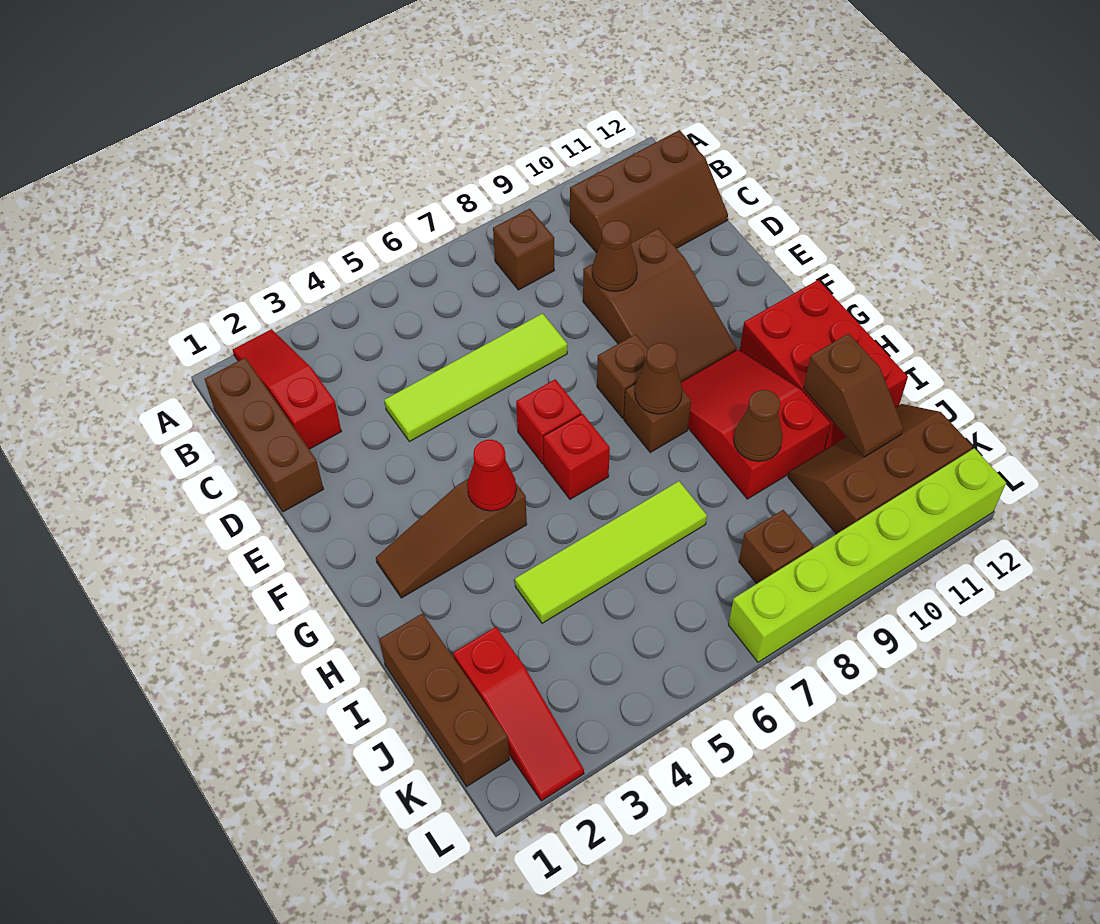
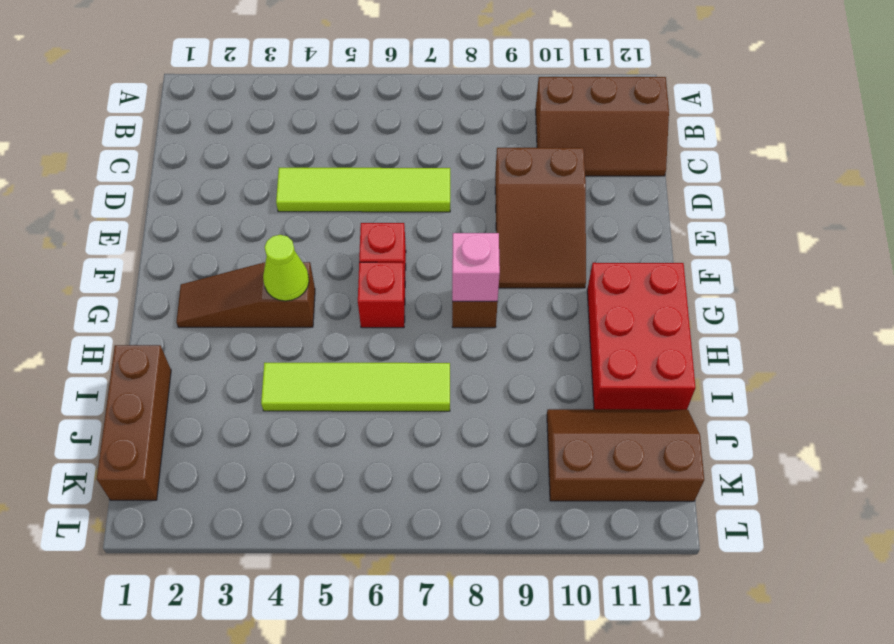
lime cone G4 level 2 -> red cone G4 level 2
pink brick G8 level 2 -> brown cone G8 level 2
none -> red slope A2:C2 level 1 top C
none -> brown brick B1:D1 level 1
none -> brown brick B8 level 1

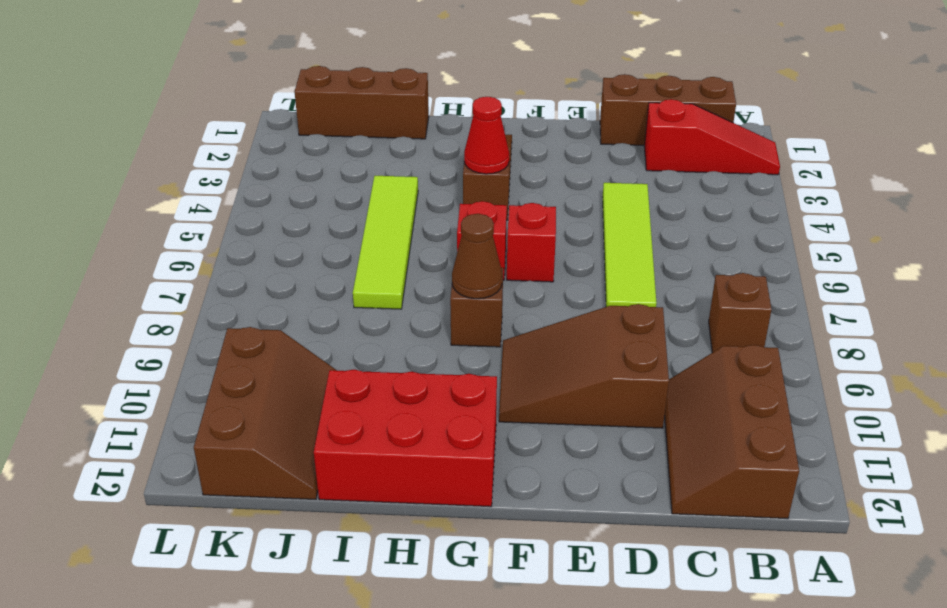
none -> brown brick F8 level 1
none -> red slope G9:I10 level 1 top I
none -> red slope J2:L2 level 1 top J

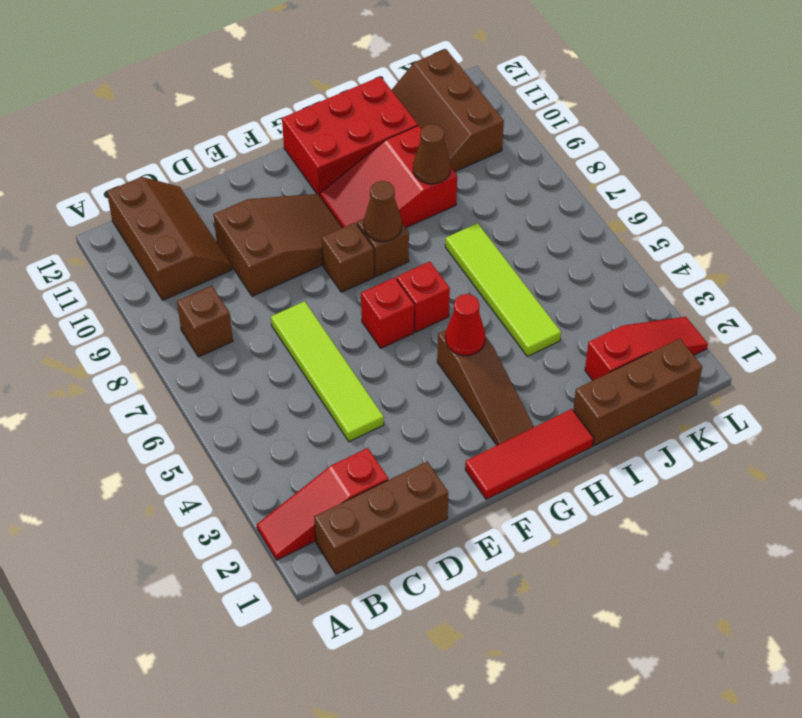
red tile F1:H1 level 1 -> none
none -> brown brick K8 level 1
none -> lime brick L7:L12 level 1
none -> brown cone D9 level 2

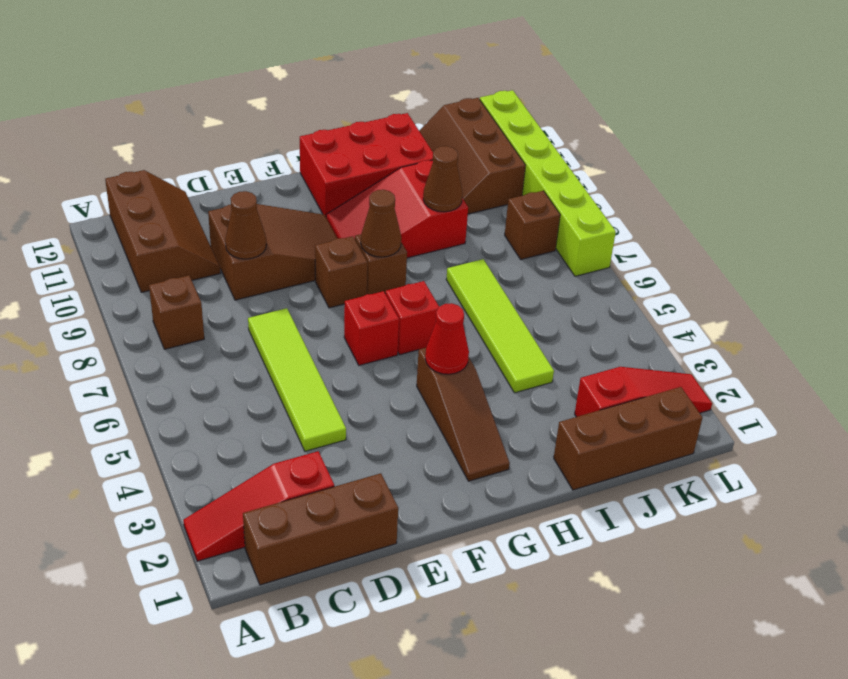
none -> brown slope I11:J11 level 2 top I

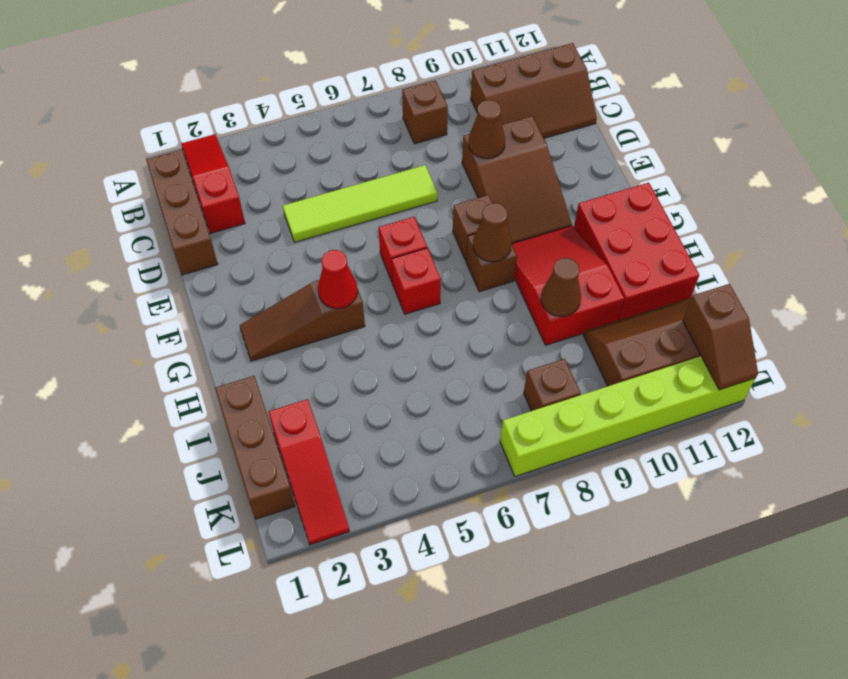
brown slope K12:L12 level 2 top K -> brown slope I11:J11 level 2 top I
none -> lime tile I4:I7 level 1

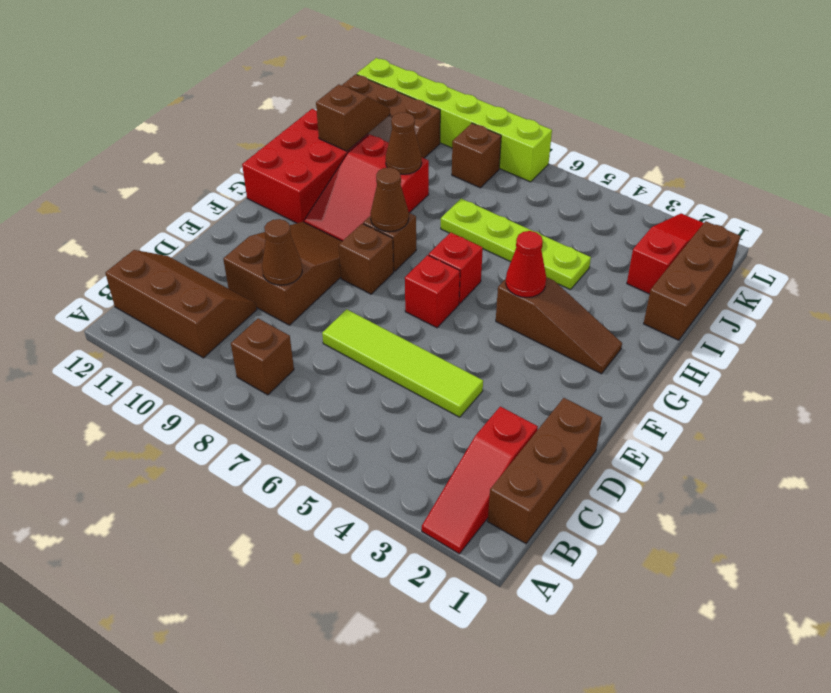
lime plate I4:I7 level 1 -> lime tile I4:I7 level 1

